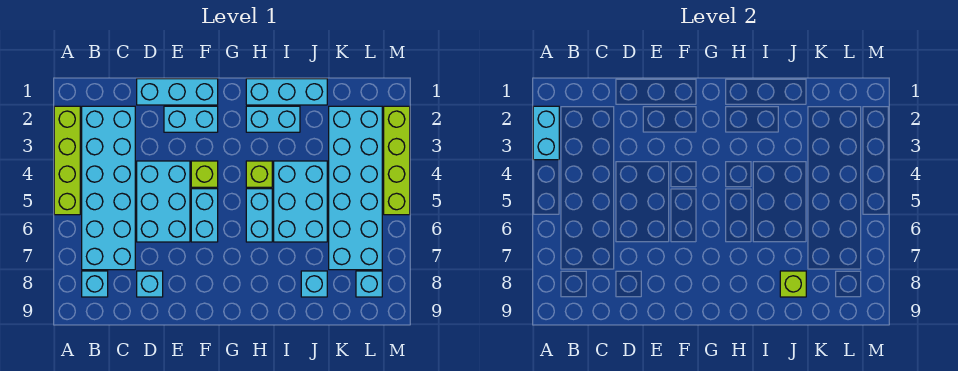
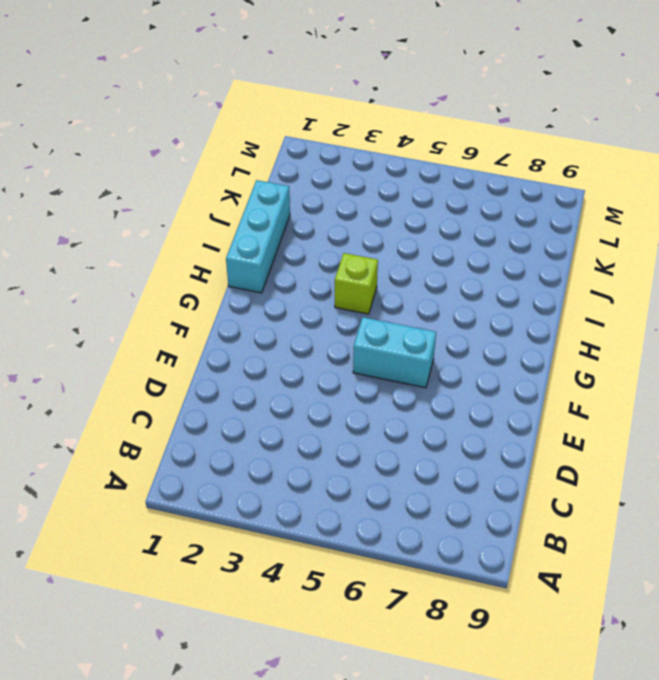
none -> lime brick A2:A5 level 1
none -> cyan brick B2:C7 level 1
none -> cyan brick B8 level 1

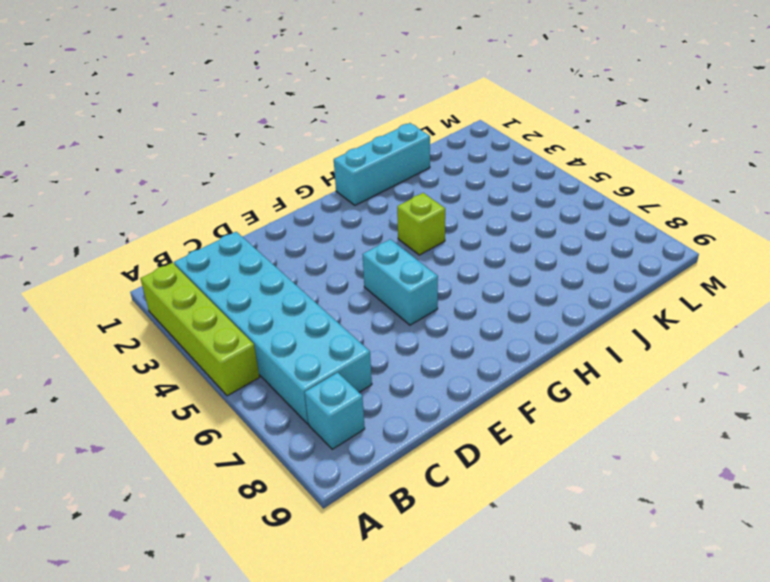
none -> cyan brick D1:F1 level 1
none -> cyan brick D4:E6 level 1
none -> cyan brick D8 level 1

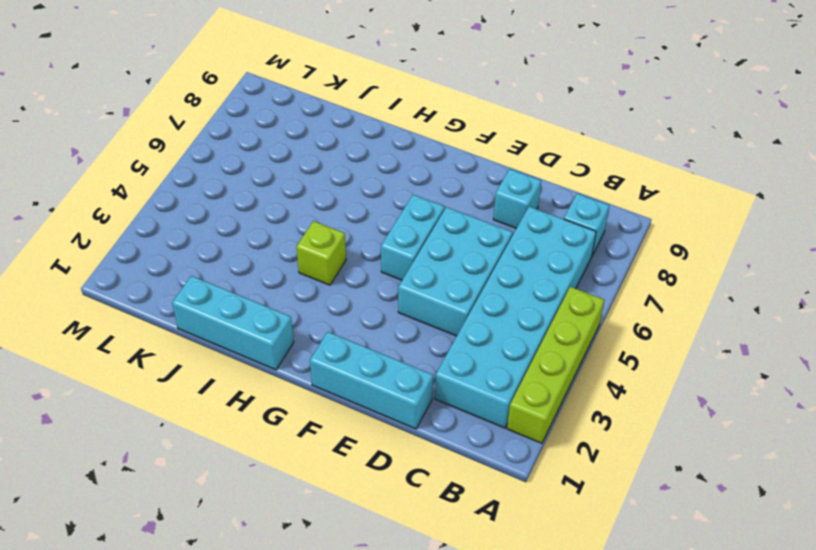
none -> cyan brick E2:F2 level 1
none -> lime brick F4 level 1
none -> cyan brick H2:I2 level 1

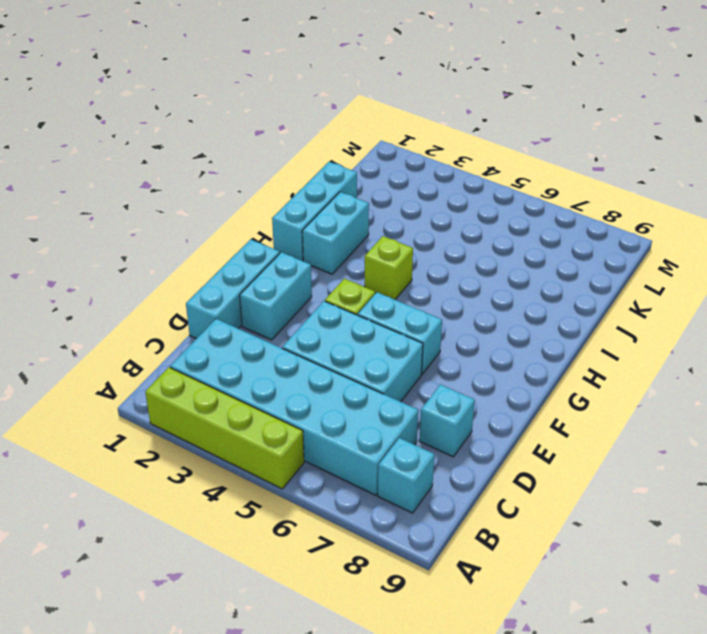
none -> cyan brick H5:H6 level 1
none -> cyan brick I4:J6 level 1
none -> cyan brick J8 level 1

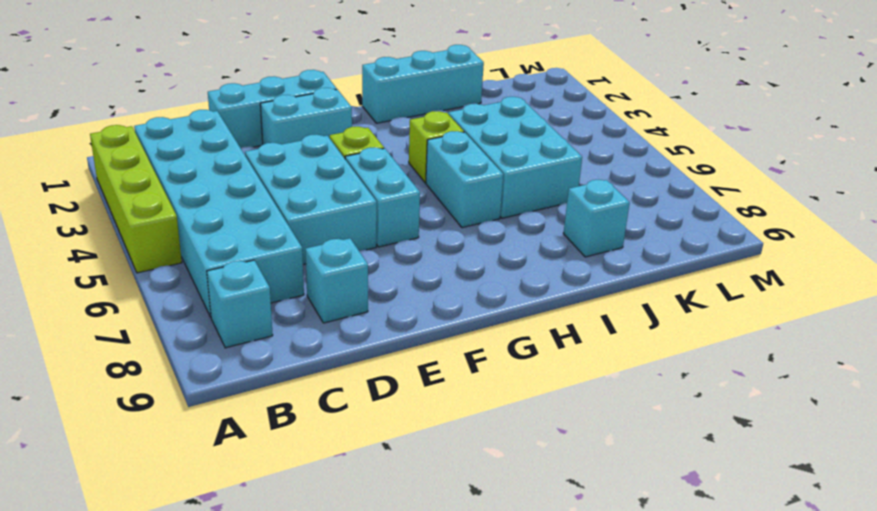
none -> cyan brick H2:I2 level 1
none -> cyan brick K2:L7 level 1
none -> cyan brick L8 level 1

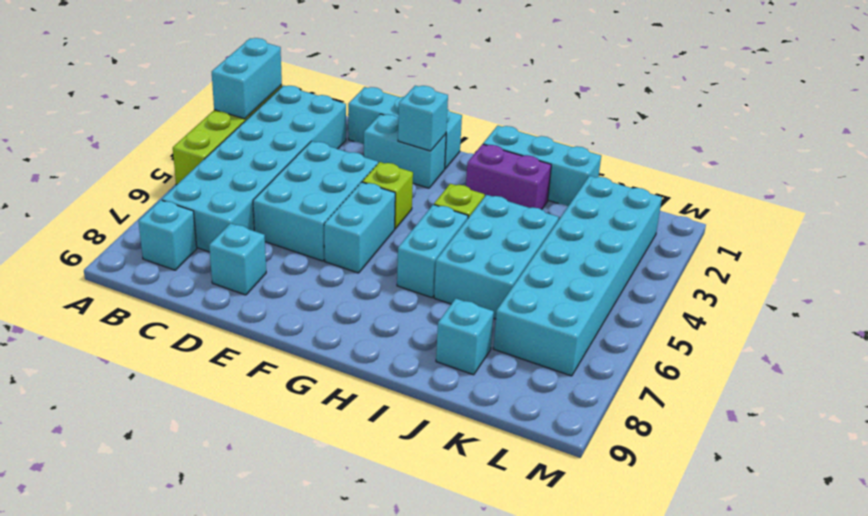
cyan brick F2 level 2 -> cyan brick L8 level 1
purple brick H2:I2 level 1 -> cyan brick H2:I2 level 1
none -> lime brick M2:M5 level 1
none -> lime brick J8 level 2

